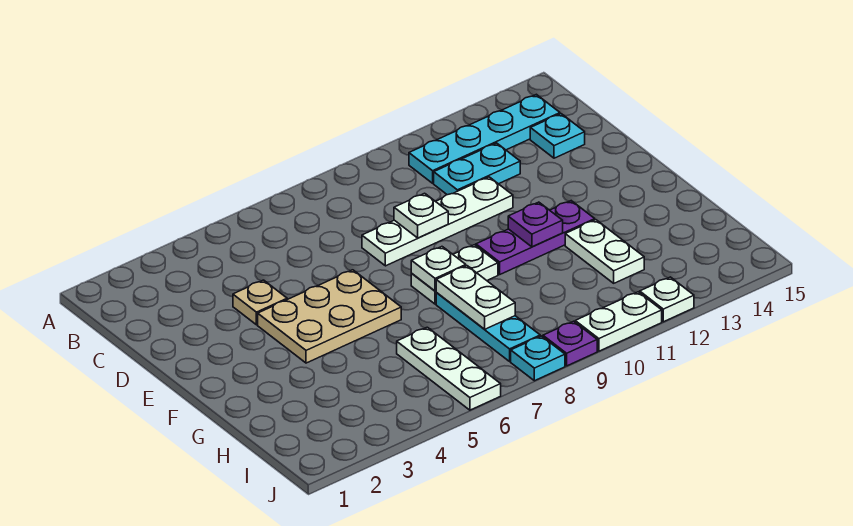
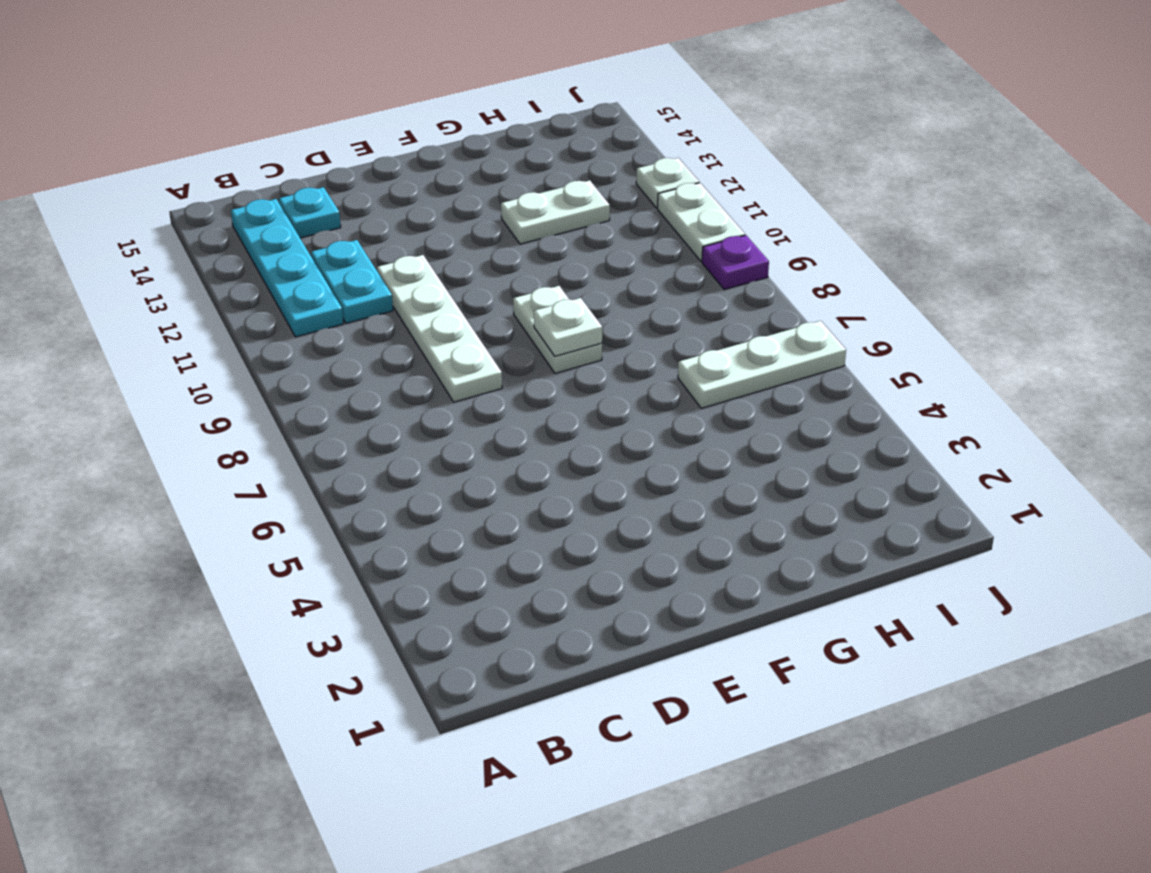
none -> tan plate D4 level 1
none -> tan plate E4:F6 level 1
none -> purple plate F10:F12 level 1

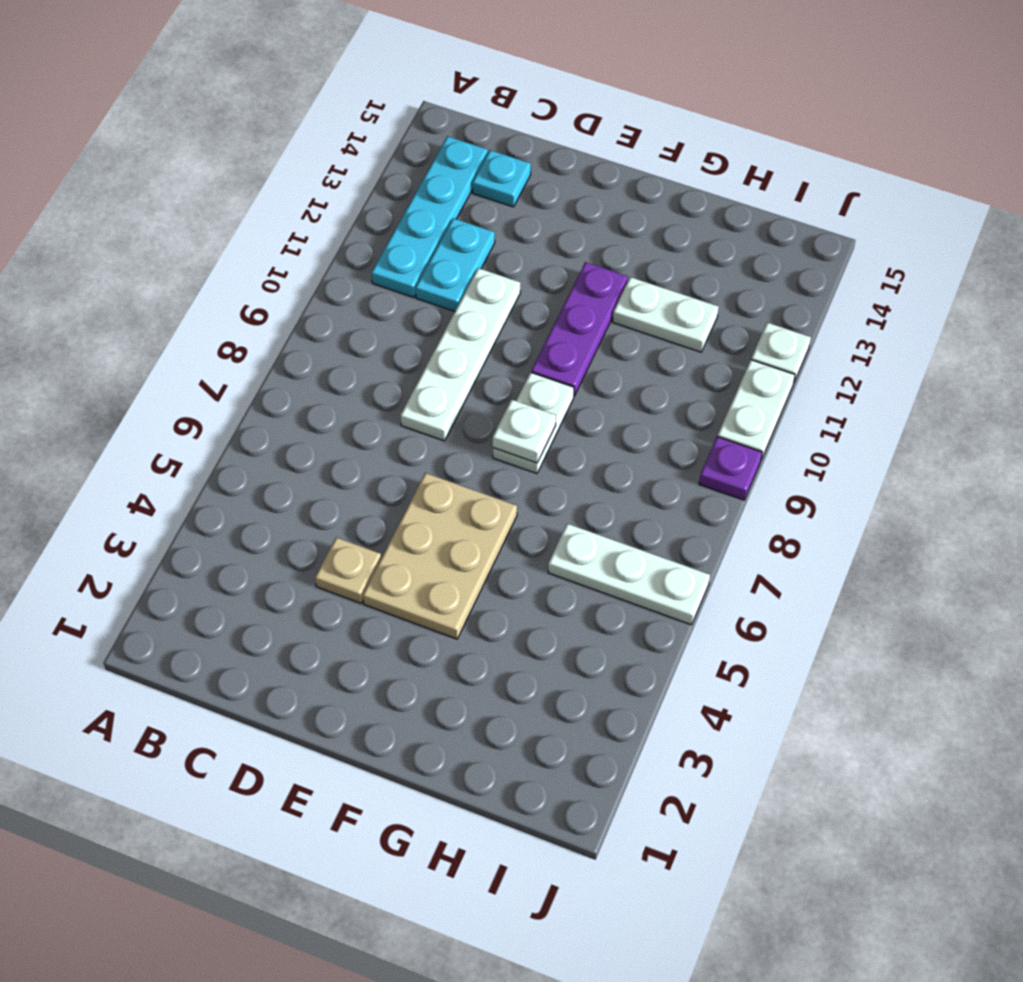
none -> cyan plate G8:I8 level 1
none -> cyan plate J8 level 1
none -> white plate D9 level 2

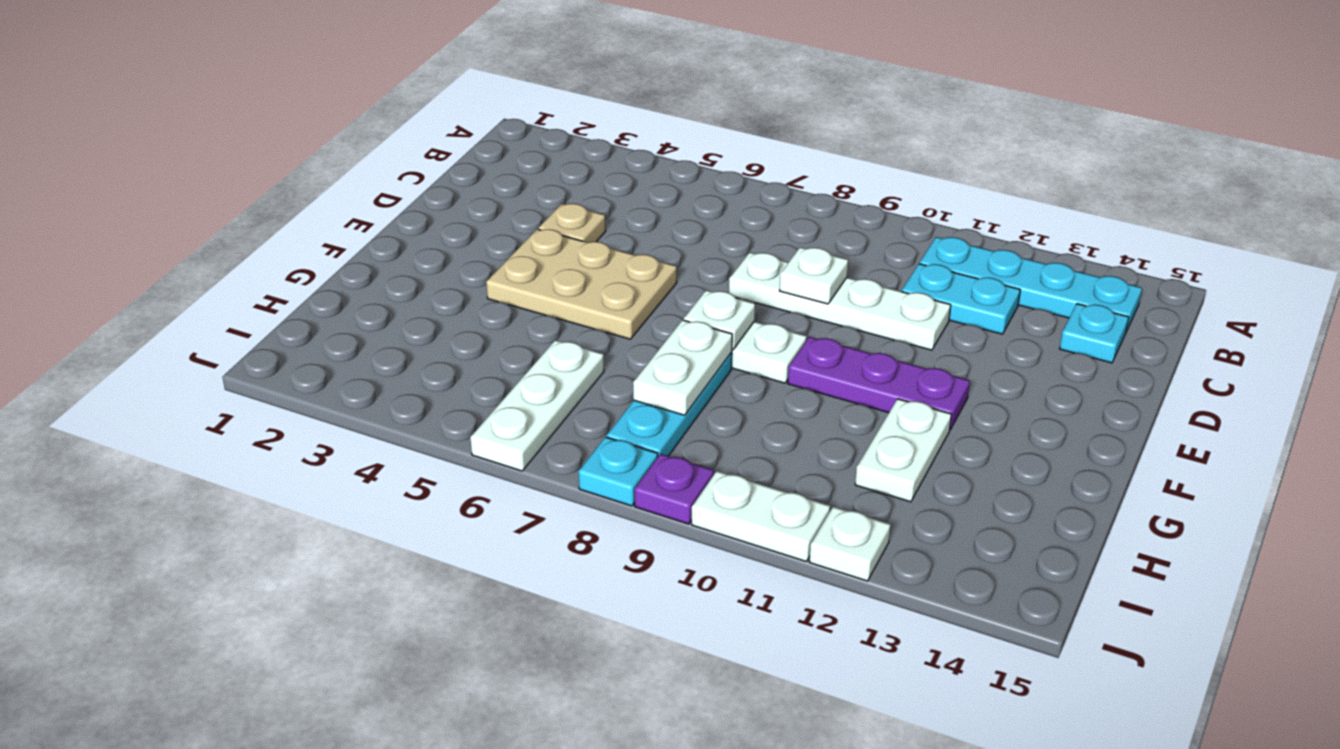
none -> purple plate F11 level 2

